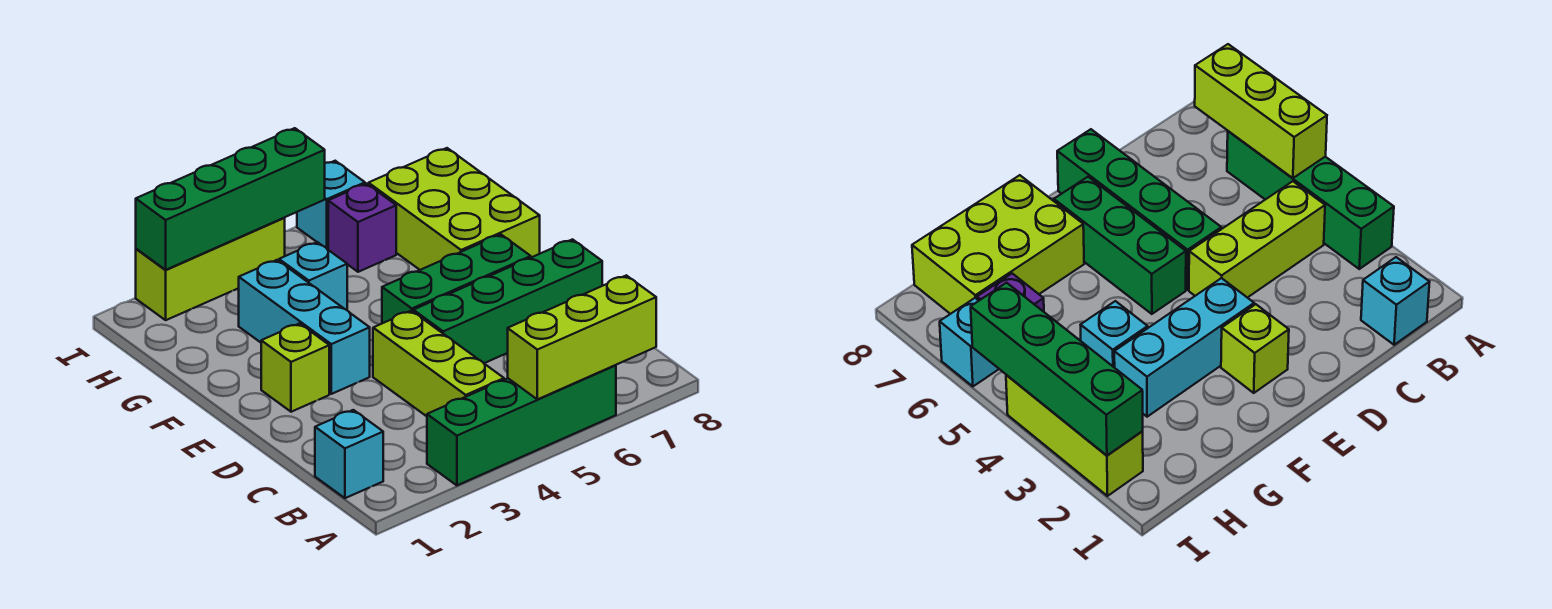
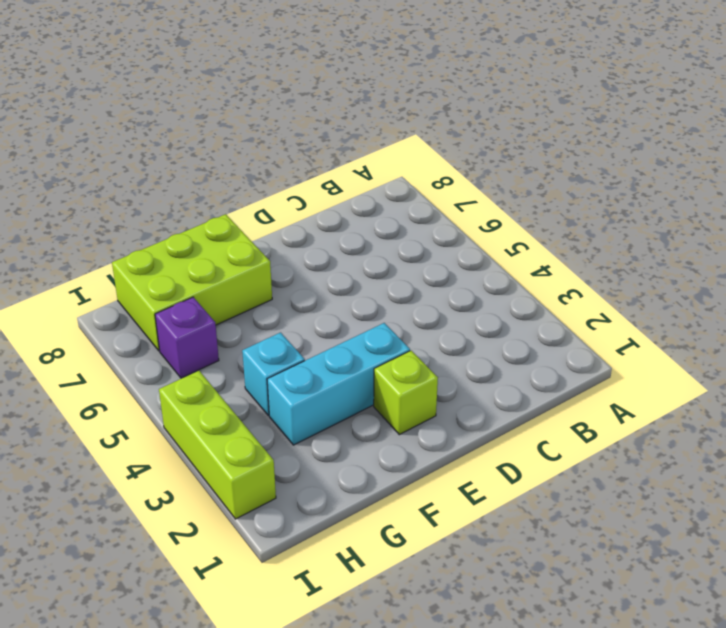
none -> green brick A3:A6 level 1
none -> cyan brick B1 level 1
none -> lime brick B4:D4 level 1

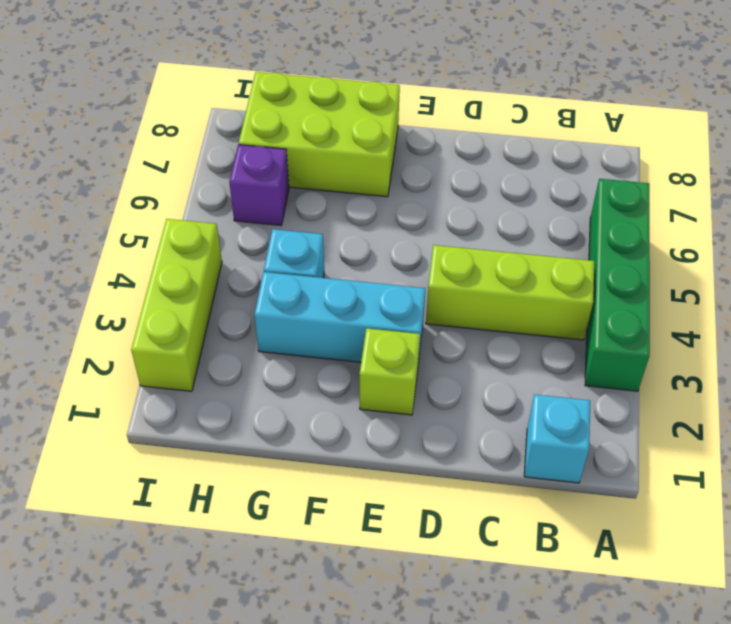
none -> green brick D5:D8 level 1
none -> green brick E5:E7 level 1
none -> cyan brick I6 level 1

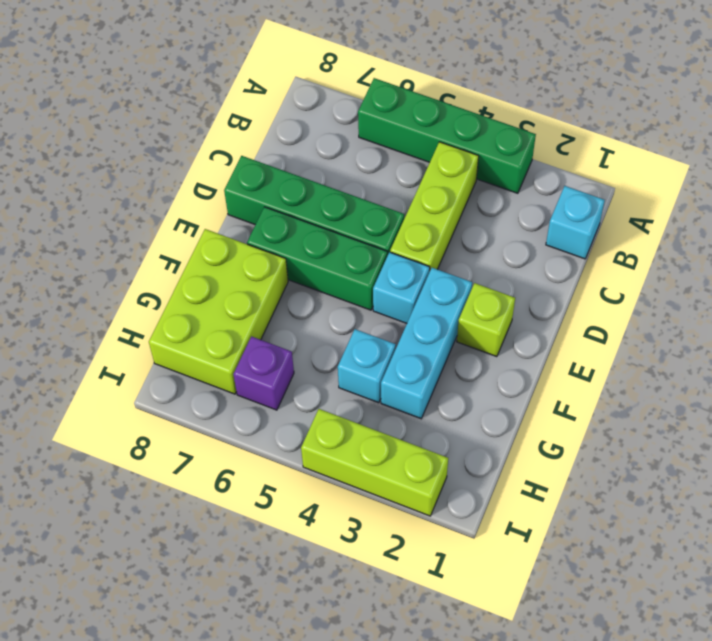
cyan brick E4 level 1 -> cyan brick I6 level 1
none -> lime brick A5:A7 level 2
none -> green brick I2:I5 level 2

